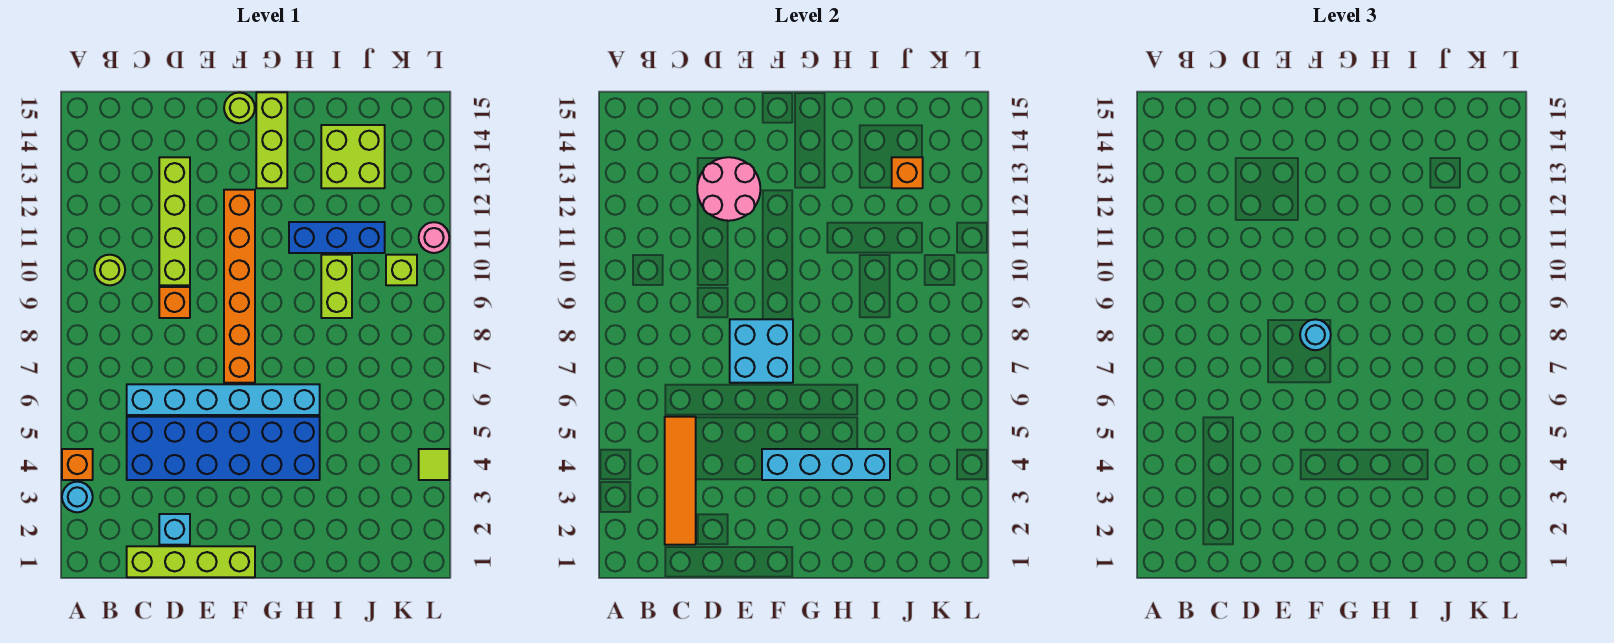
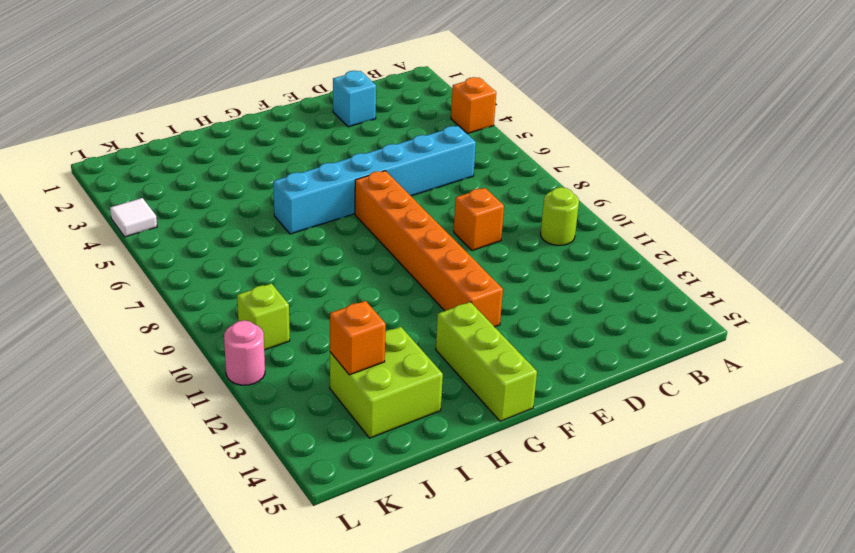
white tile L4 level 1 -> lime tile L4 level 1
none -> cyan round brick A3 level 1
none -> lime brick C1:F1 level 1
none -> blue brick C4:H5 level 1

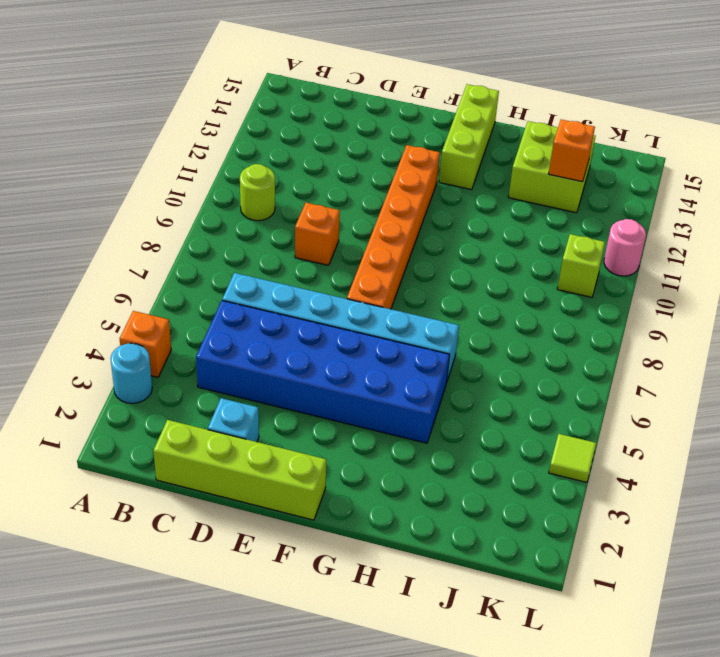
none -> lime brick D10:D13 level 1
none -> lime round brick F15 level 1
none -> blue brick H11:J11 level 1

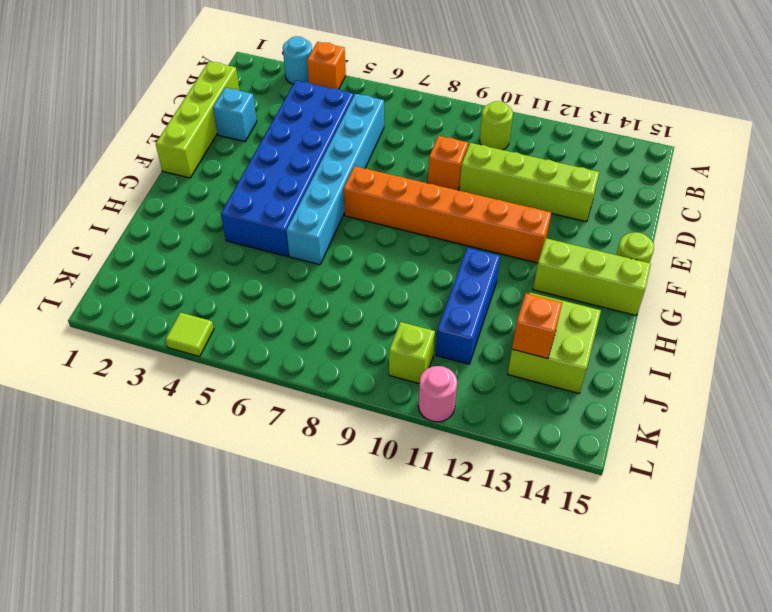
none -> lime brick I9:I10 level 1
none -> orange tile C2:C5 level 2
none -> pink round brick D12:E13 level 2

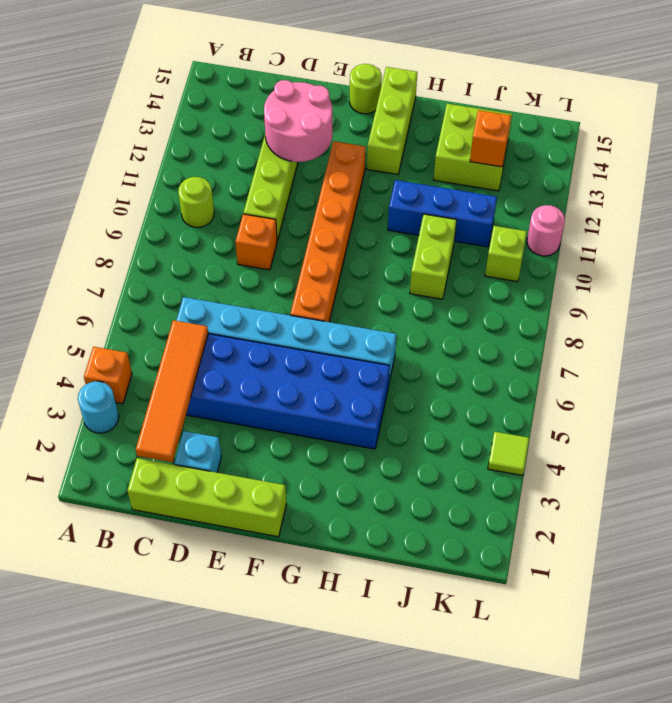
none -> cyan brick E7:F8 level 2
none -> cyan brick F4:I4 level 2
none -> cyan round brick F8 level 3

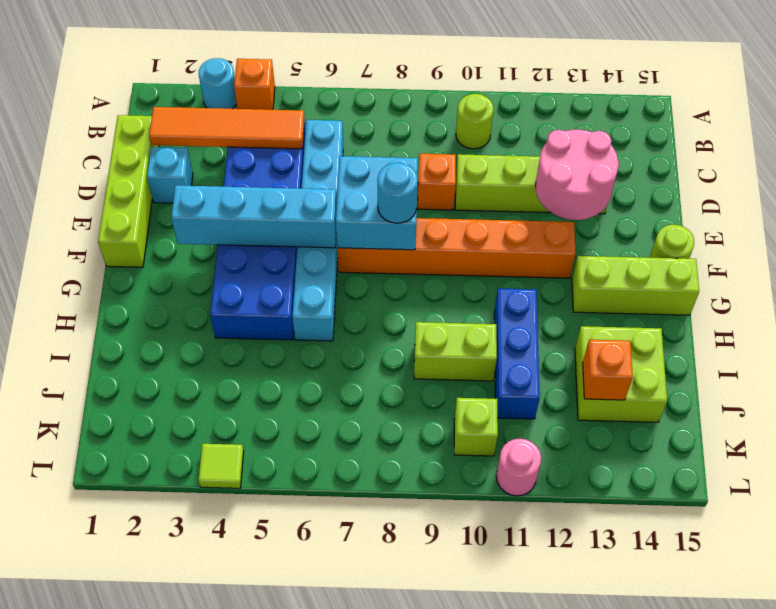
cyan brick F3:F6 level 2 -> cyan brick F4:I4 level 2

